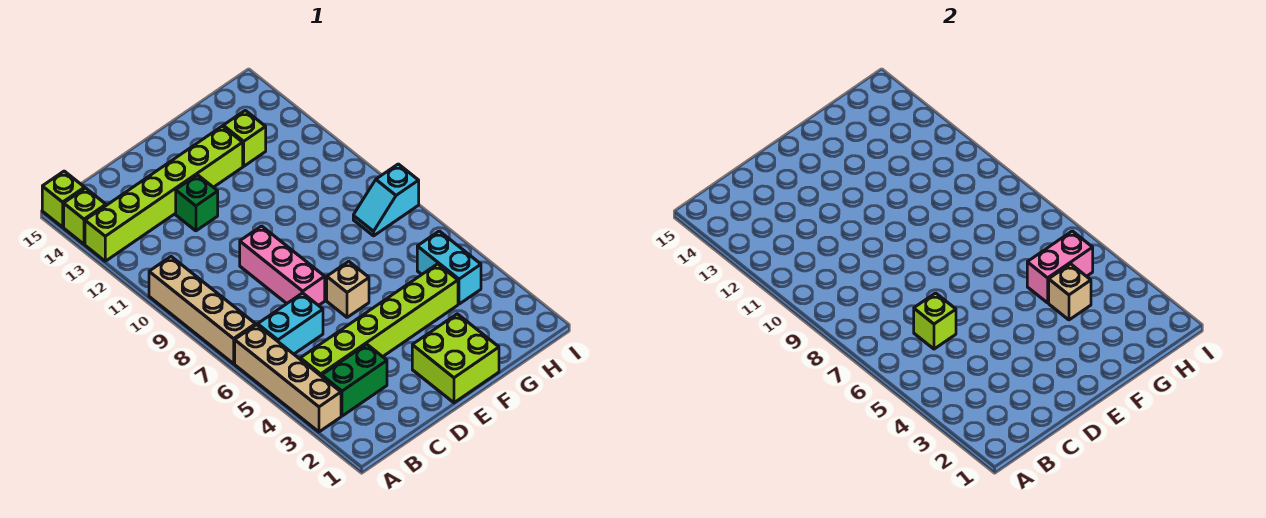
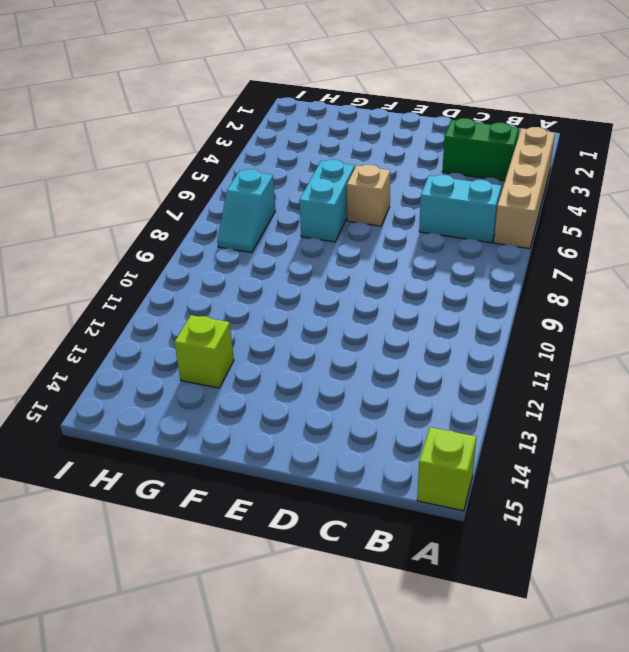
cyan brick F6:F7 level 1 -> cyan brick H4:H5 level 1
cyan slope H7:H8 level 1 top 7 -> cyan slope H8:I8 level 1 top I
none -> tan brick A7:A10 level 1
none -> lime brick A13:F13 level 1
none -> lime brick A14 level 1

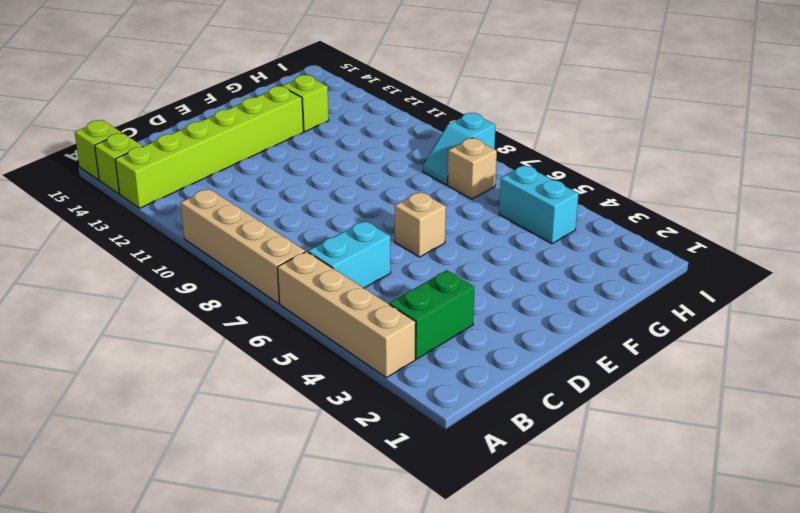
tan brick H7 level 1 -> tan brick G4 level 2
none -> lime brick B4:G4 level 1
none -> pink brick D7:D9 level 1
none -> green brick D12 level 1

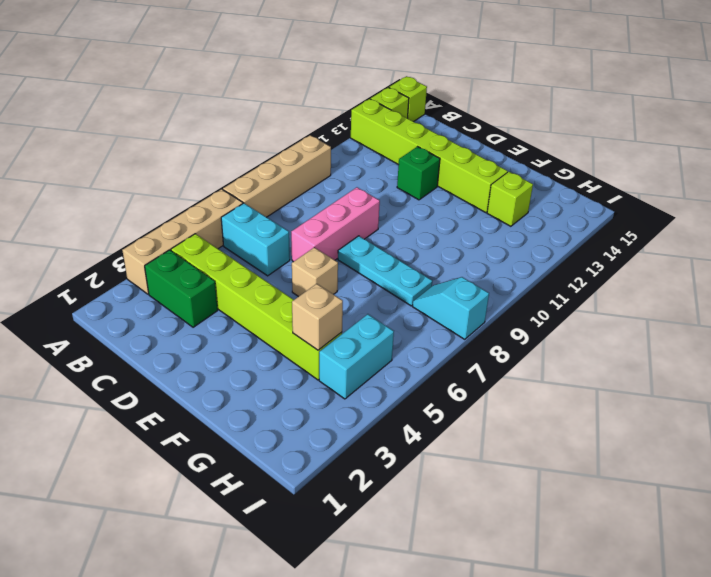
cyan plate E8:G8 level 1 -> none
none -> lime brick E1:F2 level 1
none -> lime brick C6 level 2
none -> pink brick G5:H5 level 2

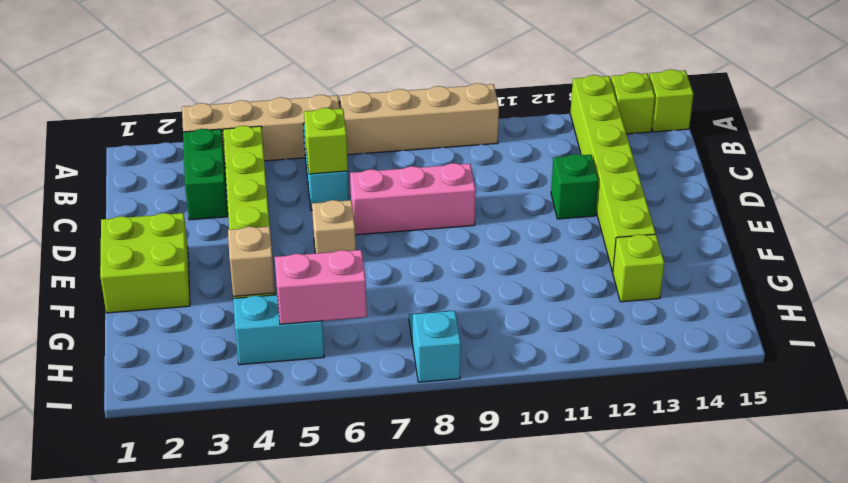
pink brick H5:H6 level 2 -> pink brick G5:H5 level 2

